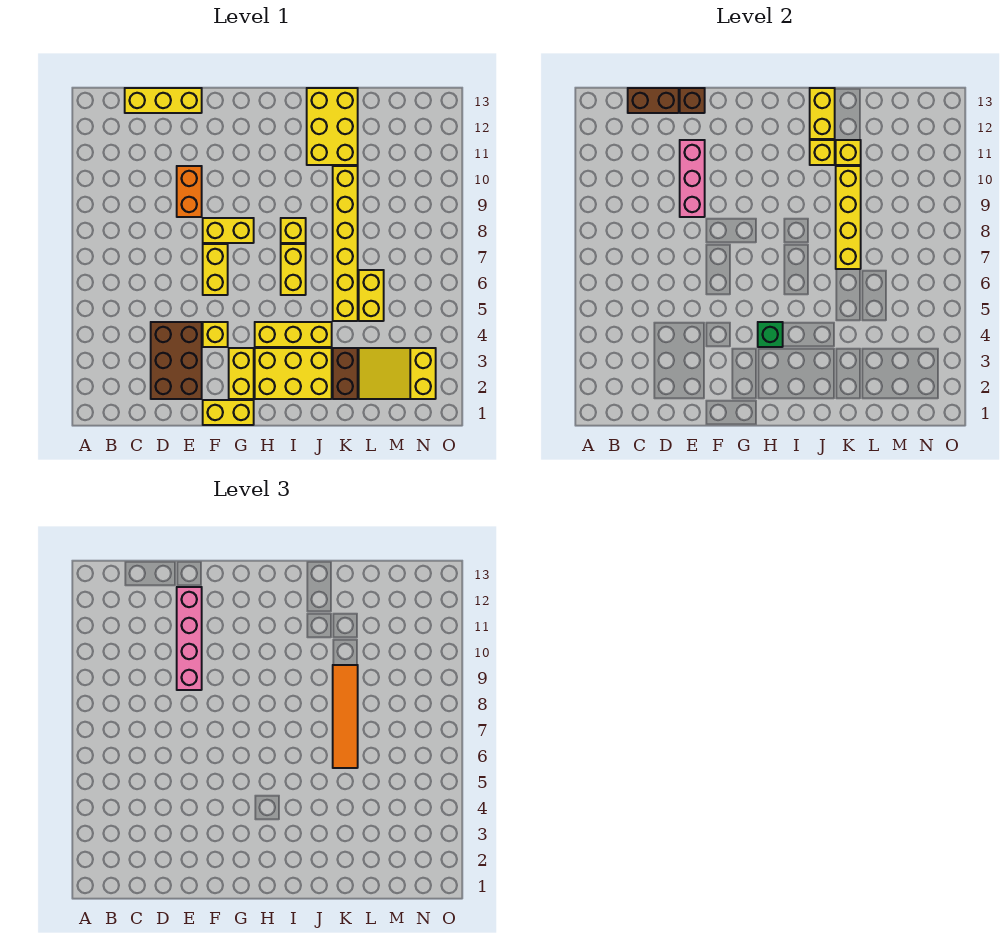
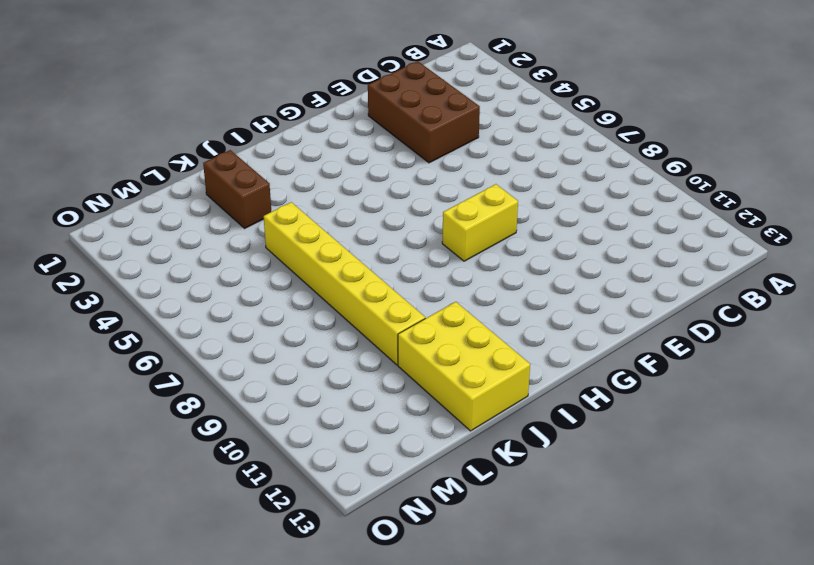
none -> yellow brick C13:E13 level 1
none -> orange brick E9:E10 level 1
none -> yellow brick F1:G1 level 1

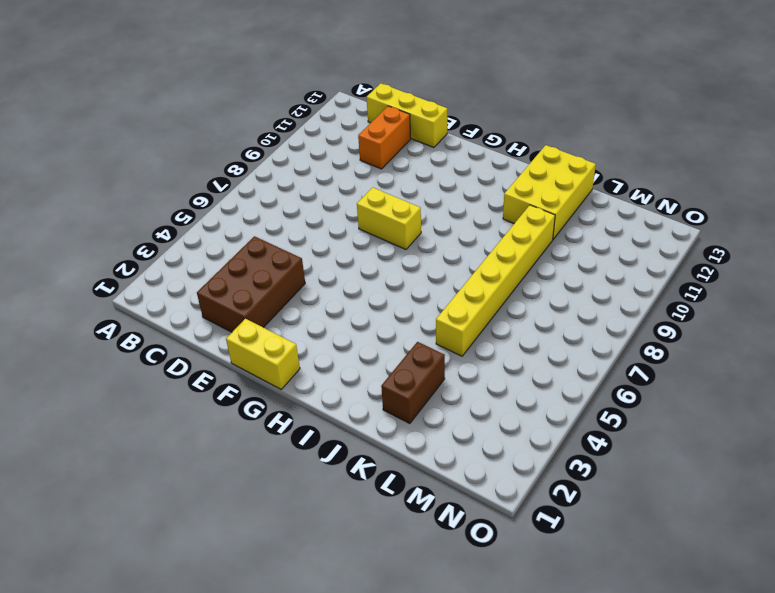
orange brick D11:D12 level 1 -> orange brick E9:E10 level 1
none -> yellow brick F4 level 1
none -> yellow brick F6:F7 level 1
none -> yellow brick G2:G3 level 1

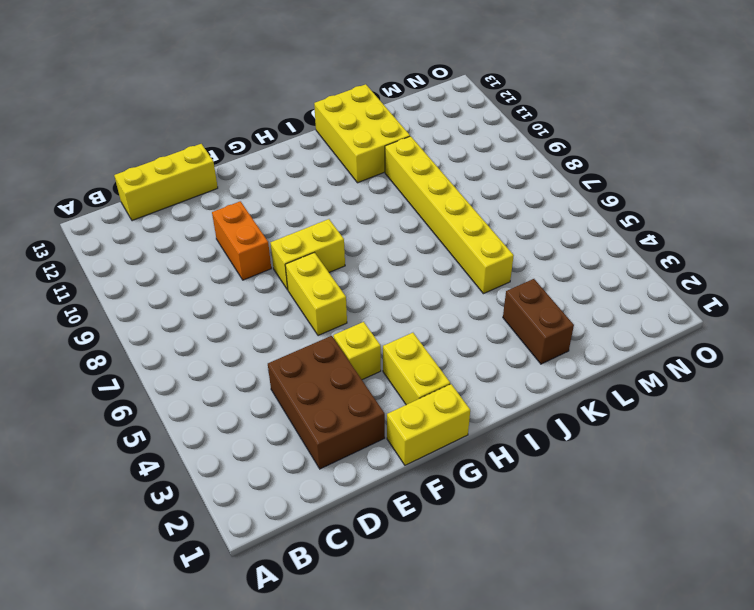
none -> yellow brick H2:J3 level 1
none -> yellow brick H4:J4 level 1
none -> yellow brick I6:I7 level 1

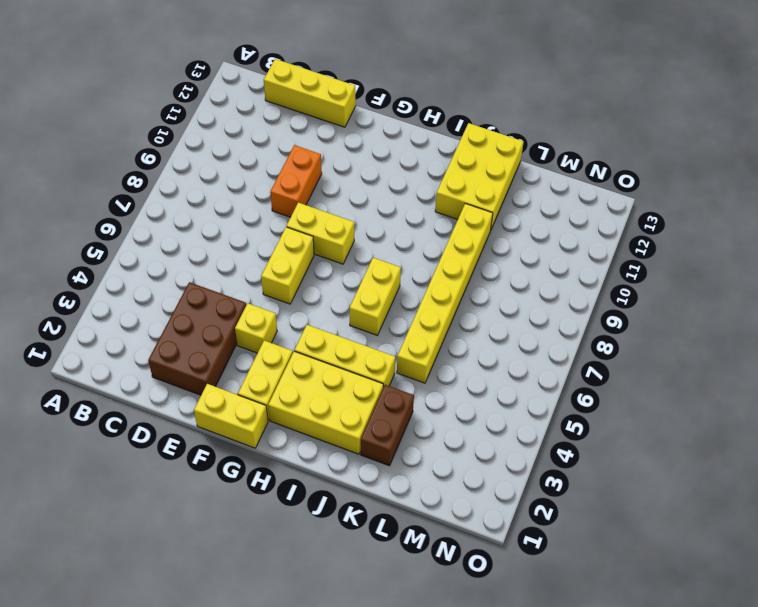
none -> yellow brick I8 level 1
none -> yellow slope L2:N3 level 1 top N
none -> yellow brick L5:L6 level 1

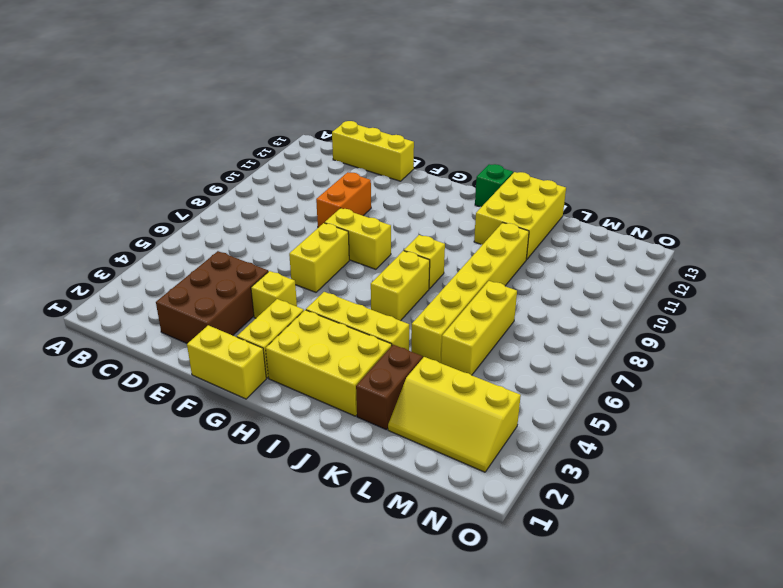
green brick I13 level 1 -> green brick H4 level 2
yellow slope L2:N3 level 1 top 3 -> yellow slope L2:N3 level 1 top N
yellow brick L5:L7 level 1 -> yellow brick L5:L6 level 1
none -> brown brick C13:D13 level 2
none -> pink brick E9:E11 level 2
none -> brown brick E13 level 2

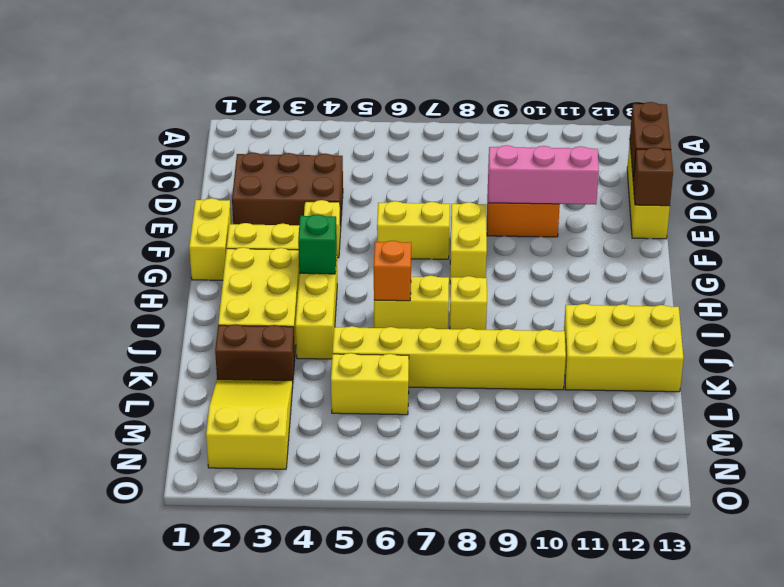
orange brick I6 level 2 -> none
none -> yellow brick J11 level 2
none -> yellow brick J12:J13 level 2
none -> yellow brick K7:K10 level 2

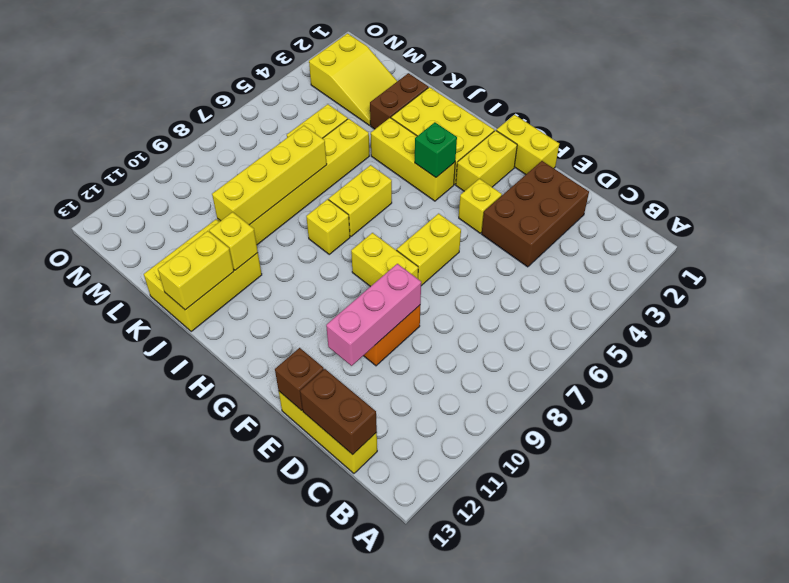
none -> yellow brick K11 level 2
none -> pink brick E9:E12 level 3
none -> orange tile K6:K9 level 3

